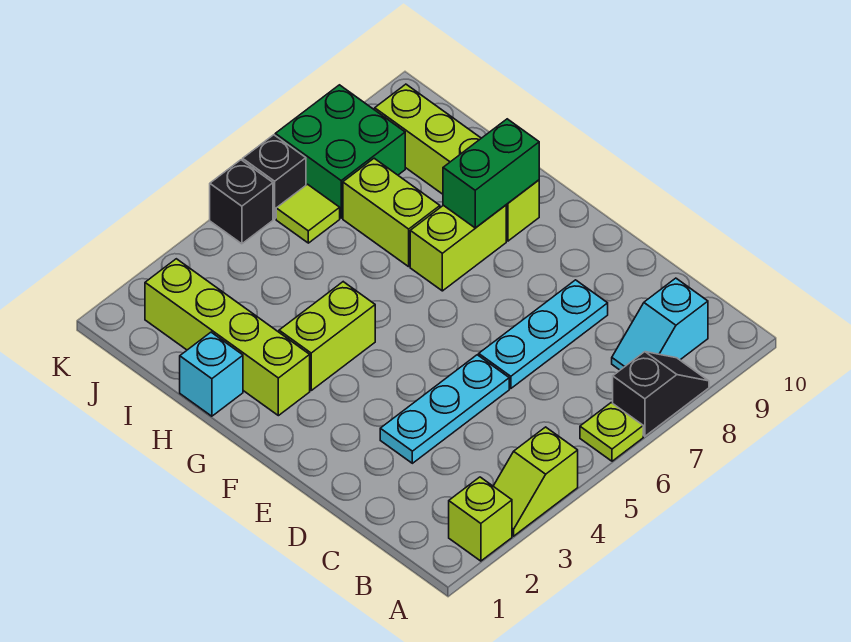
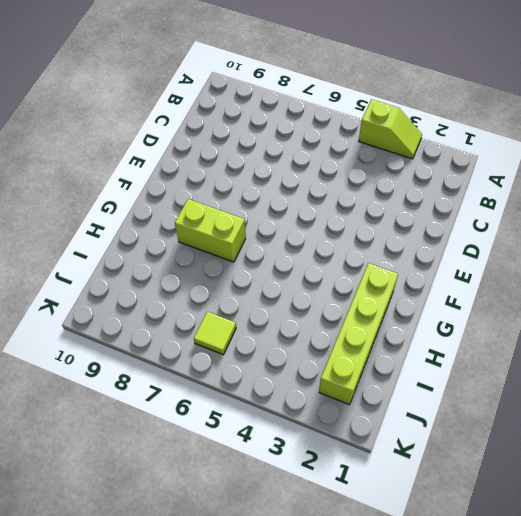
none -> lime brick A2 level 1
none -> lime plate A6 level 1
none -> black slope A7:A8 level 1 top 7

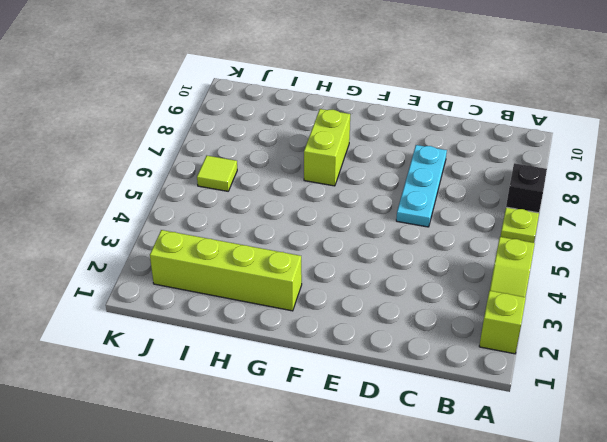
none -> cyan slope B8:B9 level 1 top 9
none -> cyan plate D3:D5 level 1
none -> lime brick G3:G4 level 1

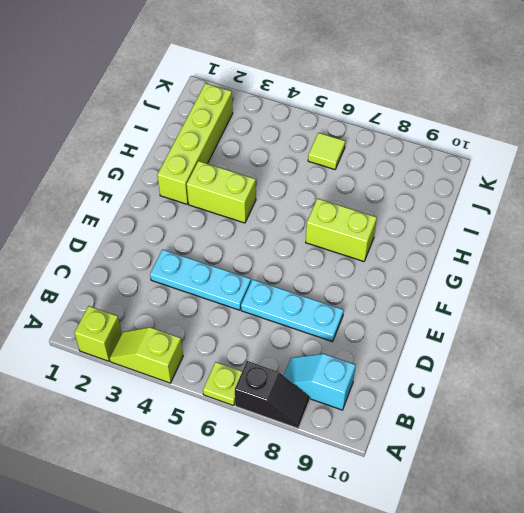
none -> lime brick G9:J9 level 1
none -> cyan brick H1 level 1
none -> lime brick H7:I7 level 1

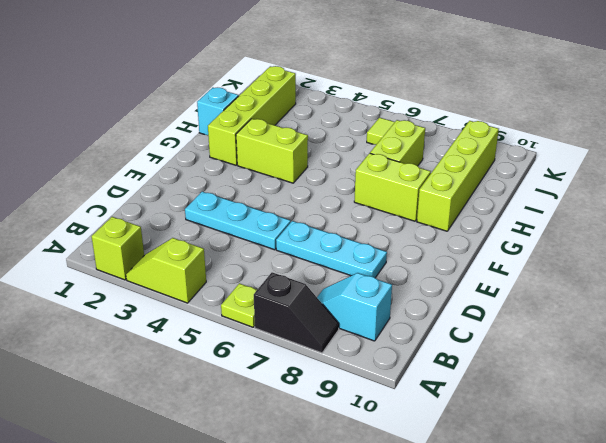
none -> green brick J7:K8 level 1
none -> black brick K5 level 1
none -> black brick K6 level 1

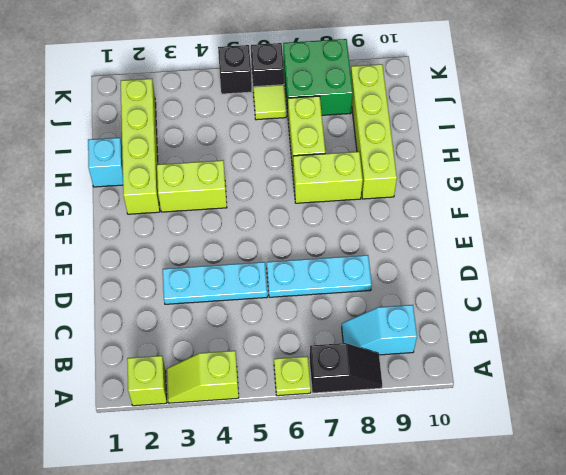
none -> green brick G8:G9 level 2

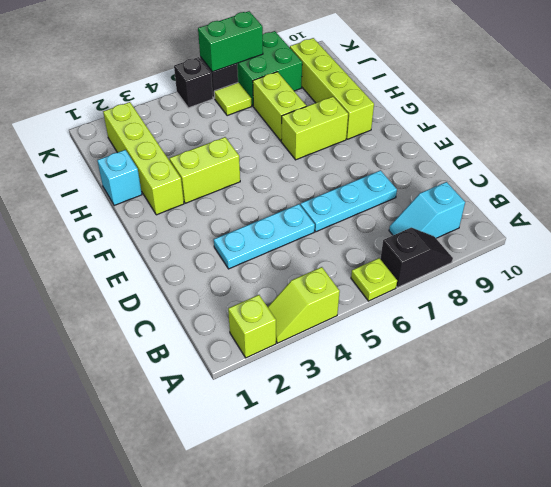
green brick K6:K7 level 2 -> green brick G8:G9 level 2

